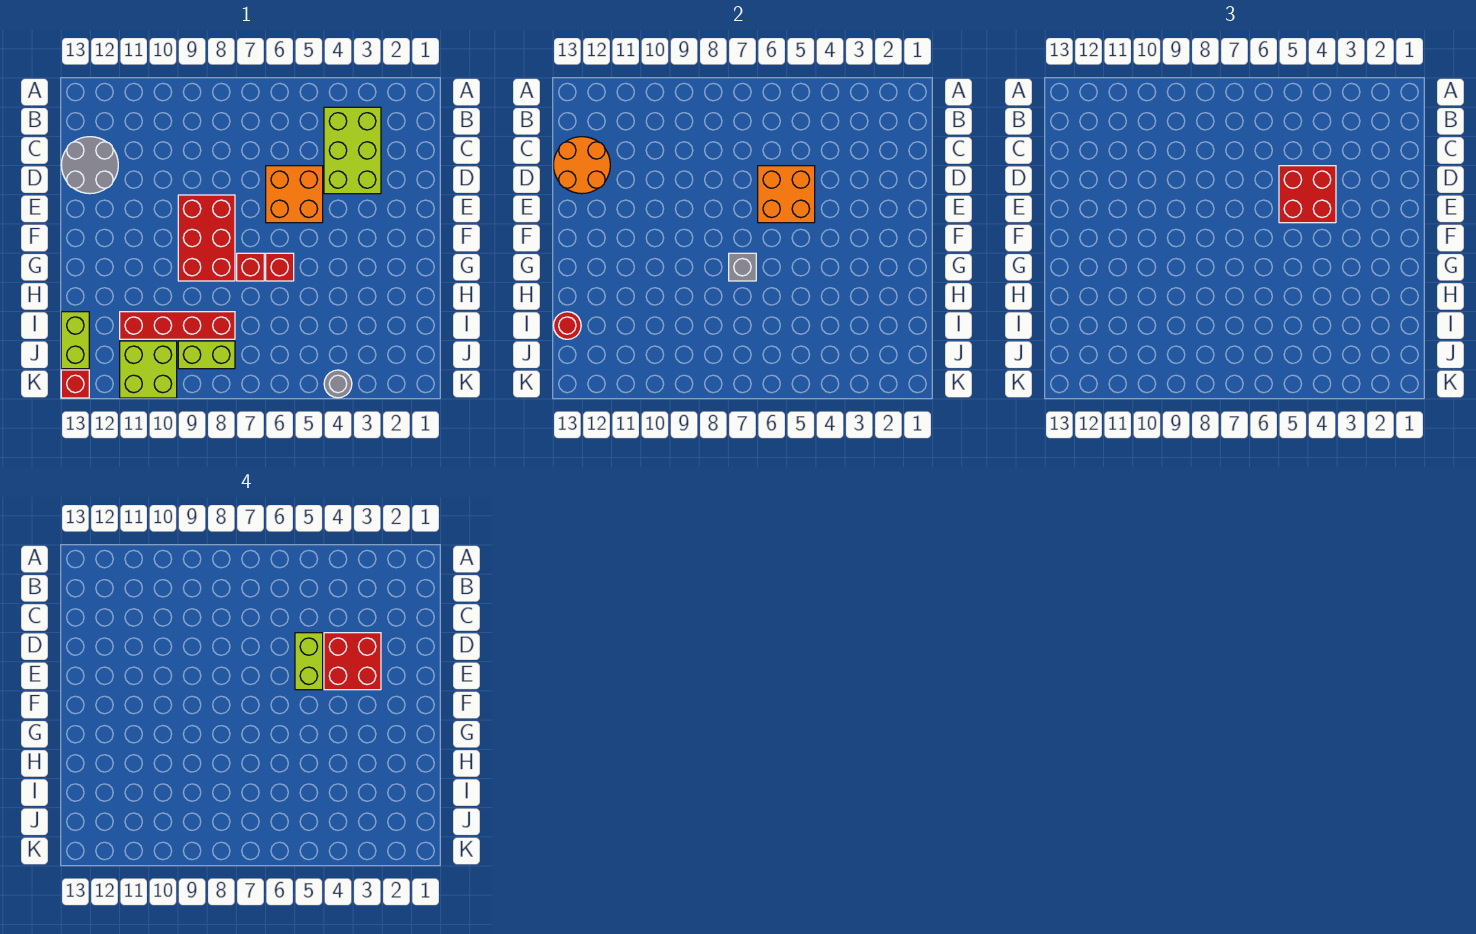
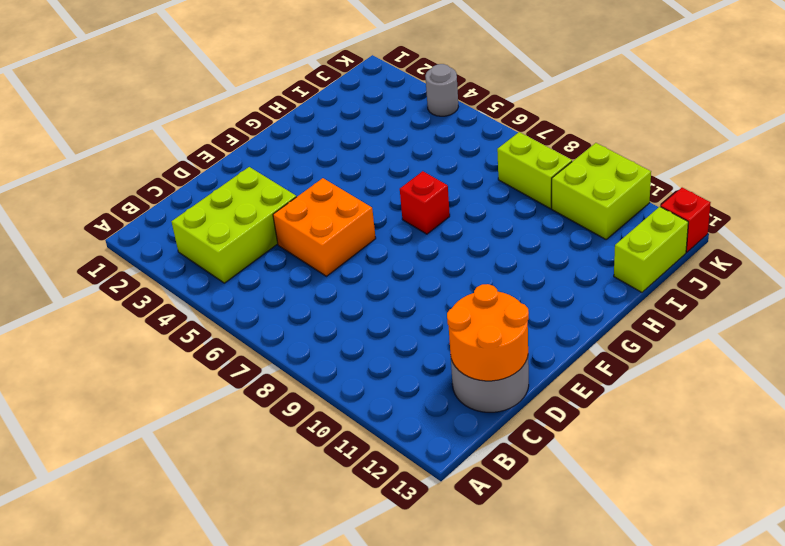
none -> red brick E8:G9 level 1
none -> red brick G6 level 1
none -> red brick I8:I11 level 1

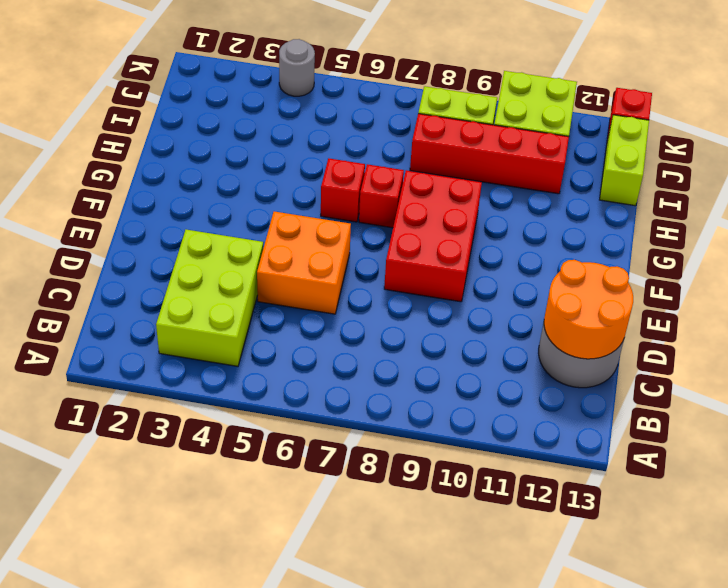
none -> orange brick D5:E6 level 2
none -> grey brick G7 level 2
none -> red round brick I13 level 2

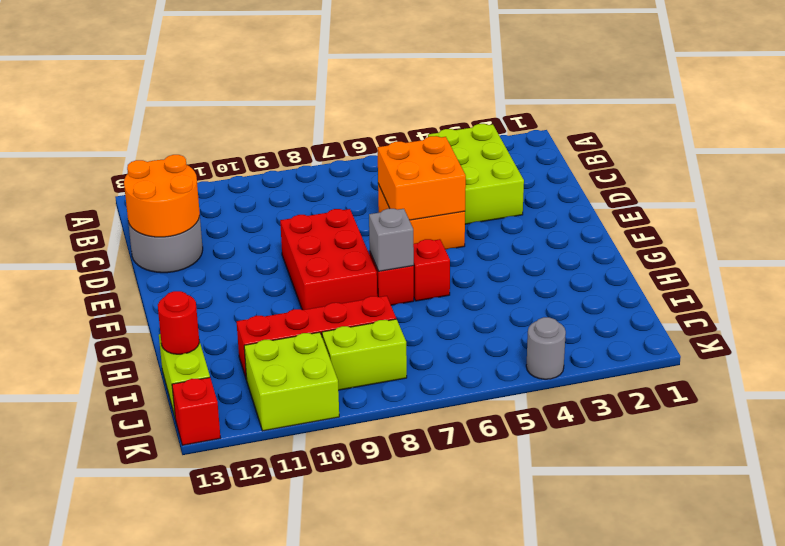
none -> red brick D4:E5 level 3
none -> red brick D3:E4 level 4
none -> lime brick D5:E5 level 4

